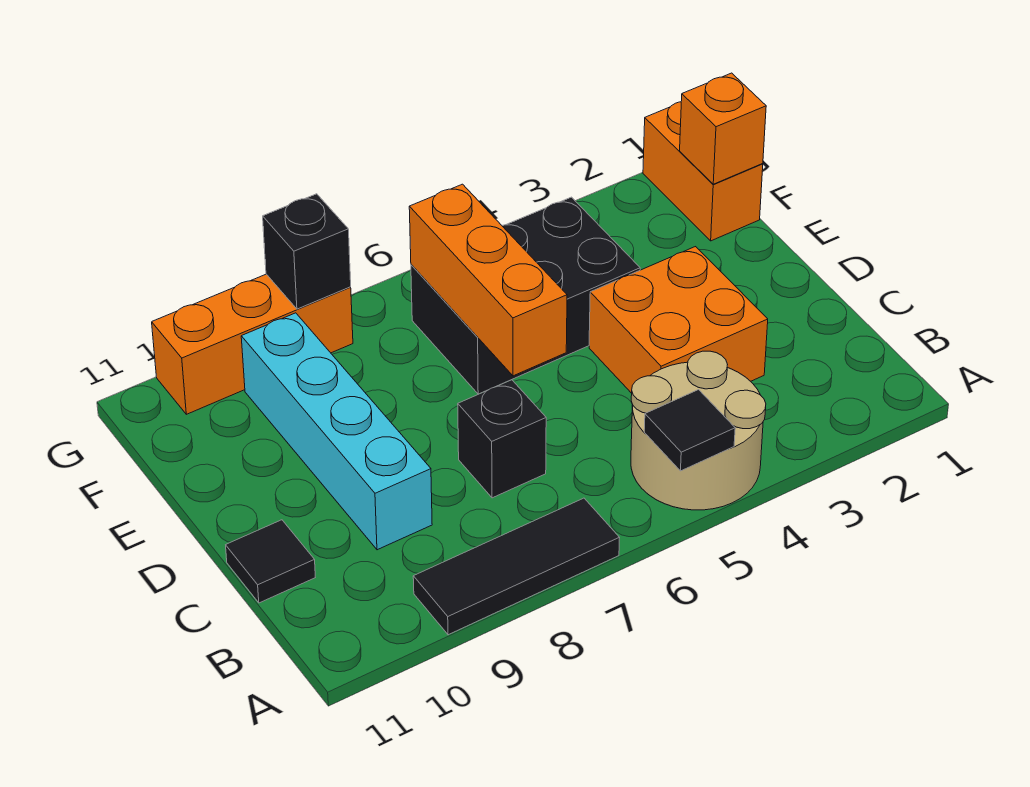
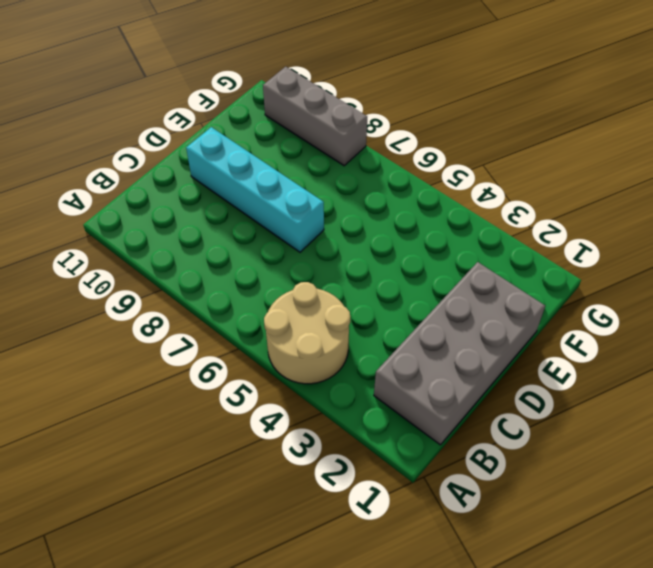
grey brick B1:E2 level 1 -> none
cyan brick D7:D10 level 1 -> cyan brick C9:F9 level 1
grey brick G8:G10 level 1 -> orange brick G8:G10 level 1
none -> black tile A7:A9 level 1
none -> orange brick C3:D4 level 1
none -> black brick C7 level 1

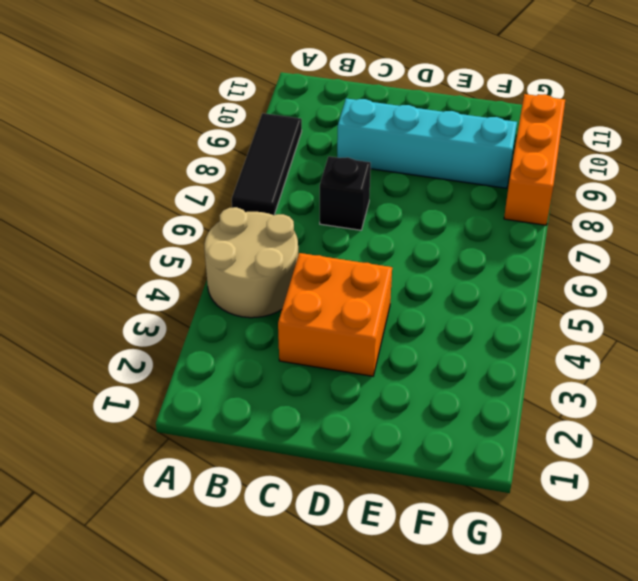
none -> black tile C11 level 1
none -> black brick E4:F6 level 1
none -> orange brick F1:G1 level 1

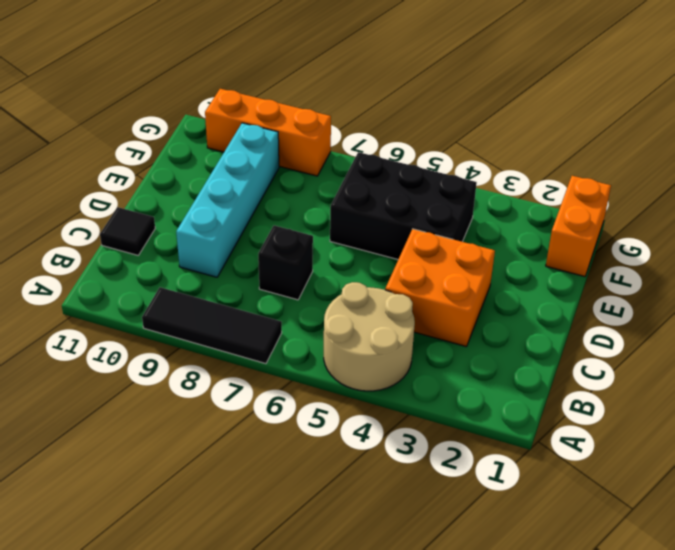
none -> black tile A5 level 2
none -> orange brick D6:F6 level 2
none -> orange brick F1 level 2

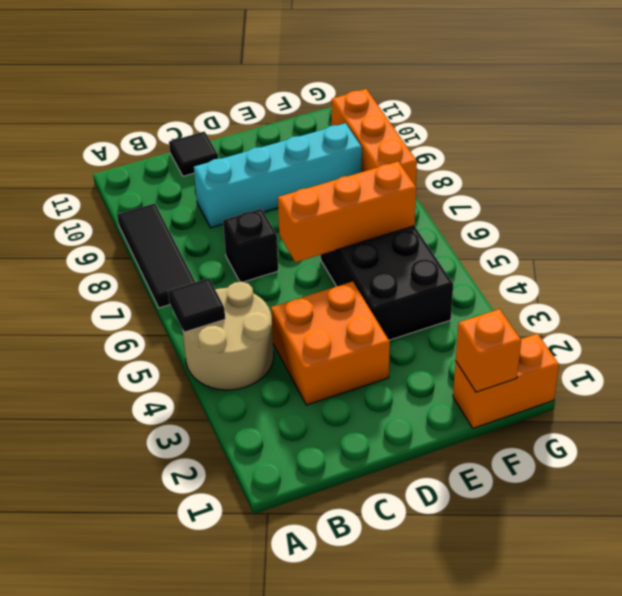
none -> black brick G8 level 2

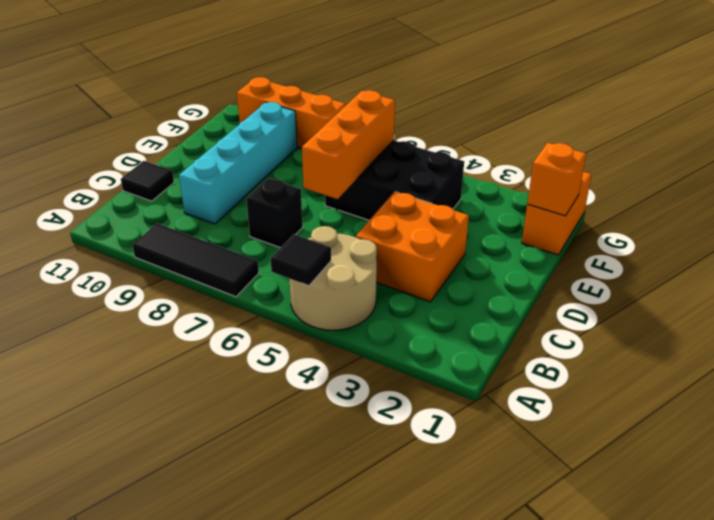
none -> black brick G8 level 2

